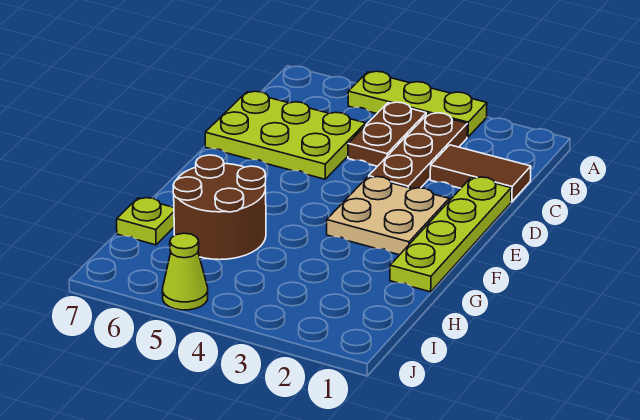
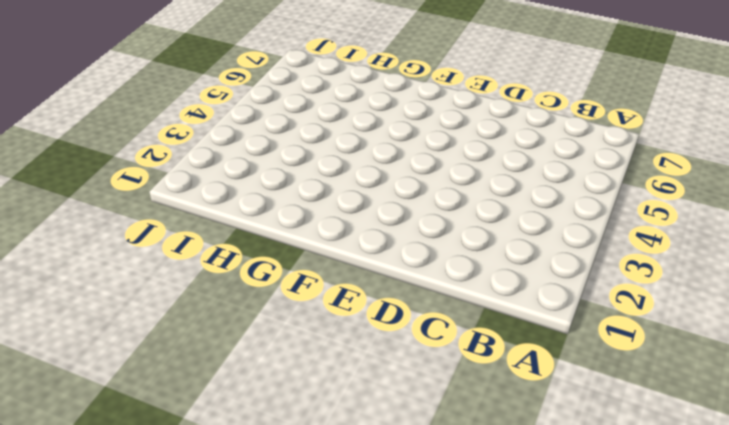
none -> lime plate A3:A5 level 1
none -> brown plate B3:D3 level 1

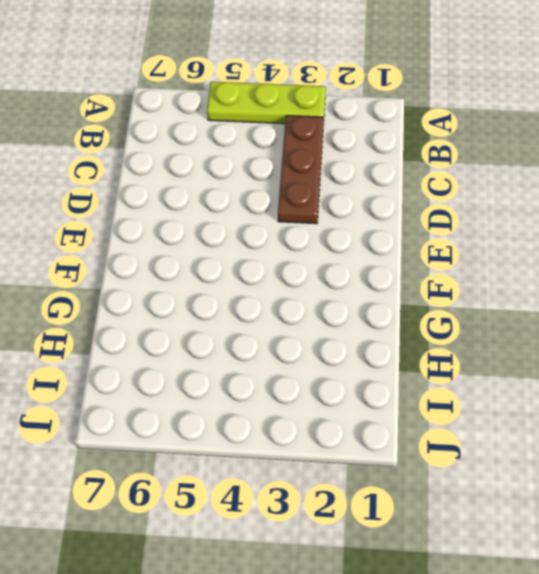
none -> brown plate B4:C4 level 1
none -> brown tile C1:C2 level 1

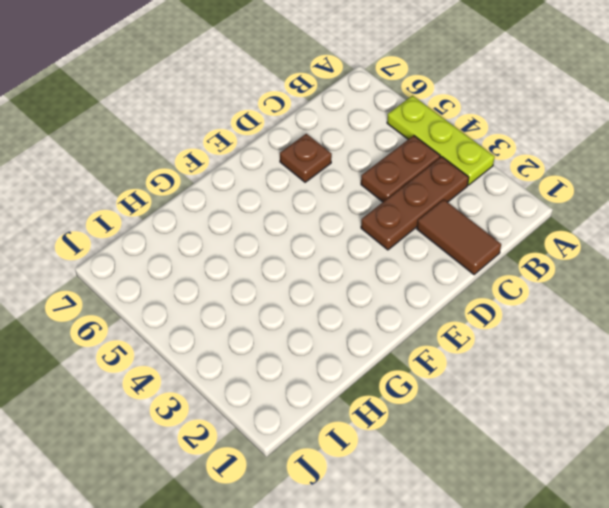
brown plate D6 level 1 -> lime plate C5:D7 level 1
none -> lime plate D1:G1 level 1
none -> tan plate E2:F3 level 1

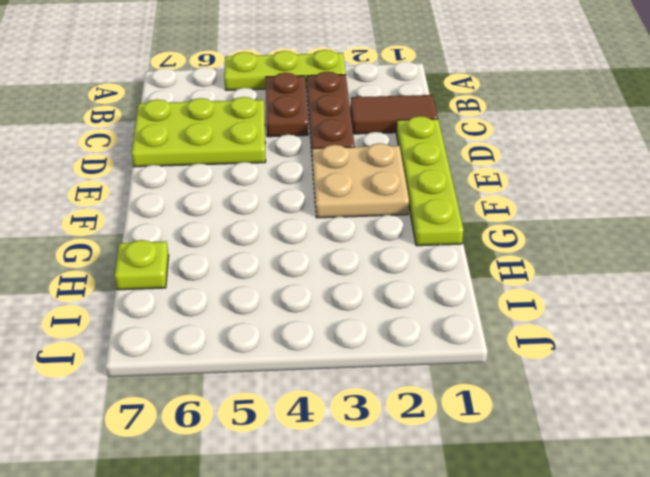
none -> brown round brick G5:H6 level 1
none -> lime cone J5 level 1

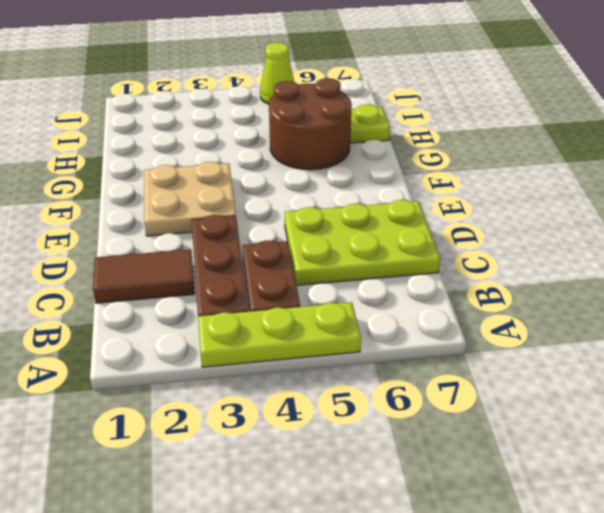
none -> lime plate D1:G1 level 1

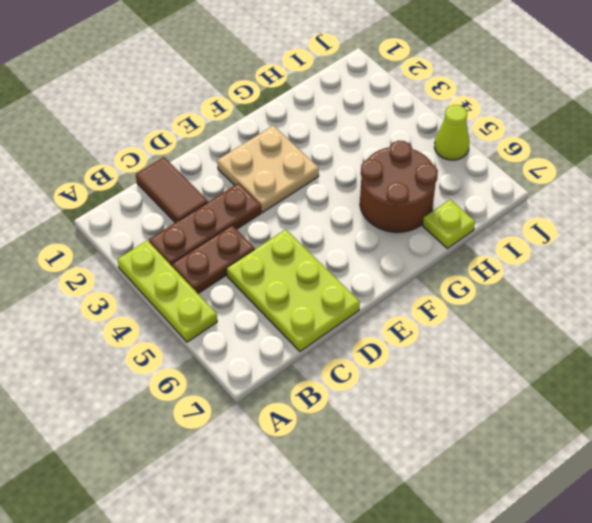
none -> lime plate D1:G1 level 1

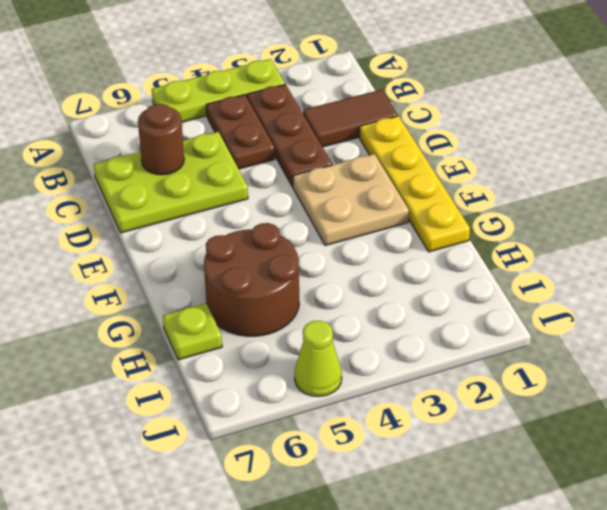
brown round brick C6 level 2 -> none
yellow plate D1:G1 level 1 -> lime plate D1:G1 level 1

